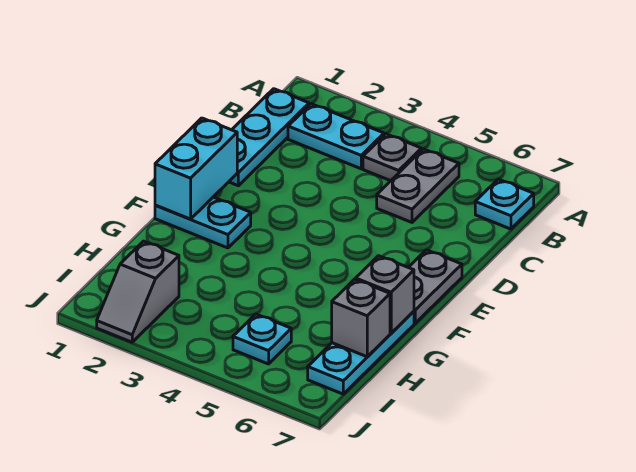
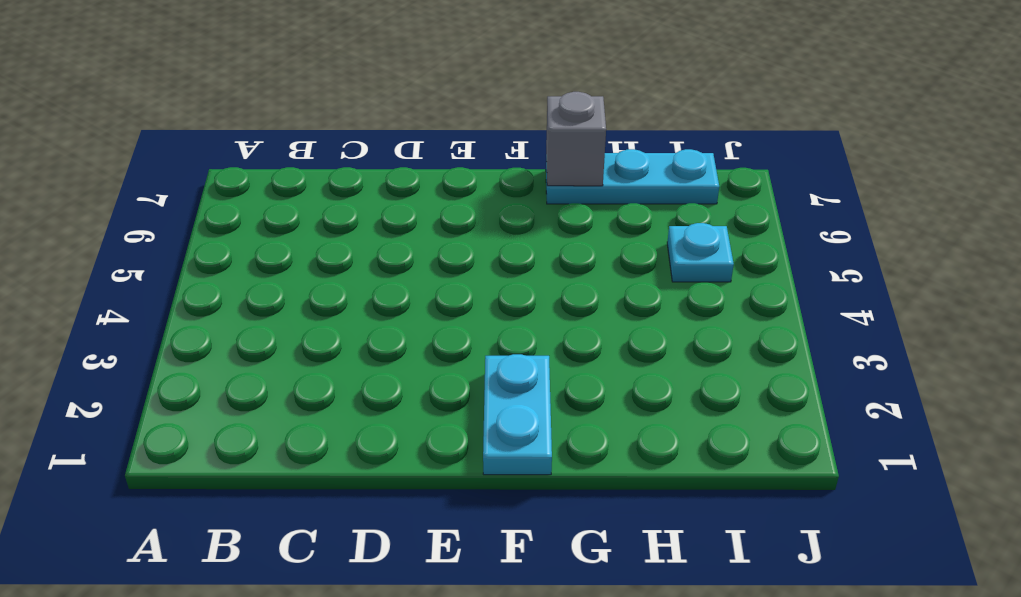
none -> cyan plate B1:D1 level 1
none -> cyan plate B2:B3 level 1
none -> grey plate B4 level 1

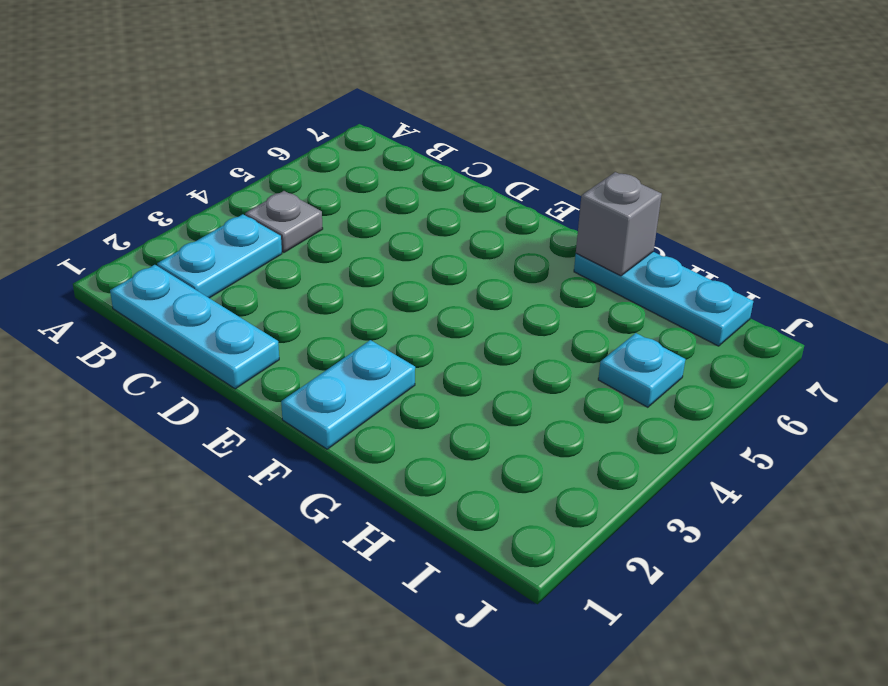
none -> grey plate B5:C5 level 1
none -> cyan plate B7 level 1
none -> grey plate E7:F7 level 1

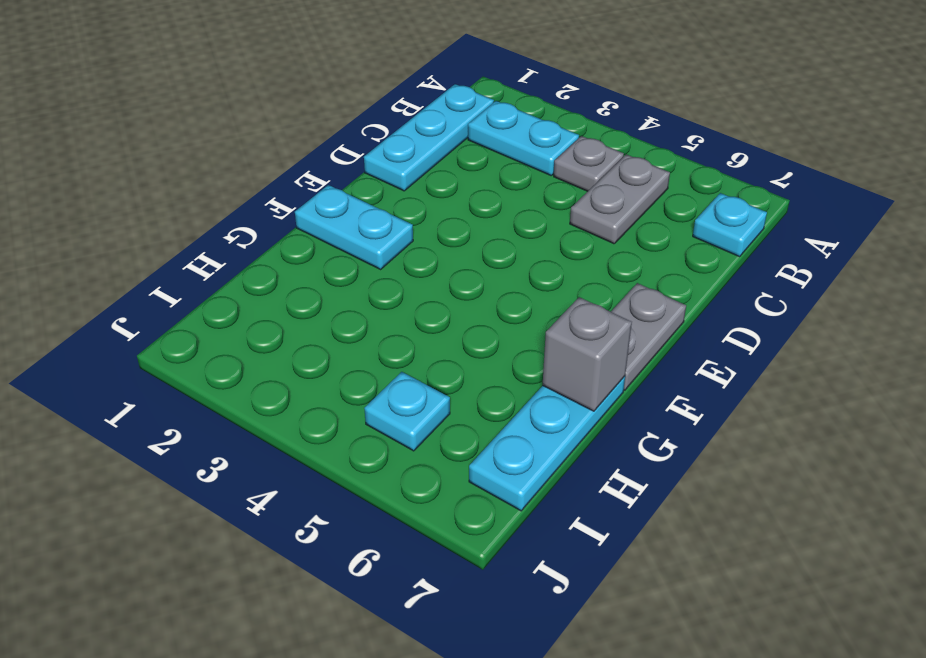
none -> grey slope I2:J2 level 1 top I
none -> cyan brick E1:F1 level 2
none -> grey brick H7 level 2

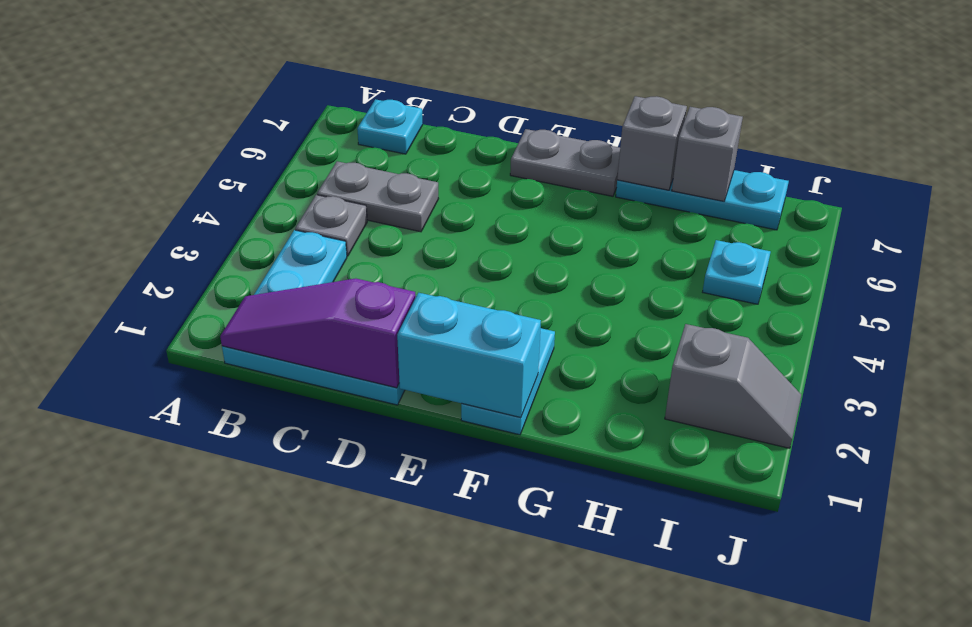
purple slope B1:D1 level 2 top D -> none

